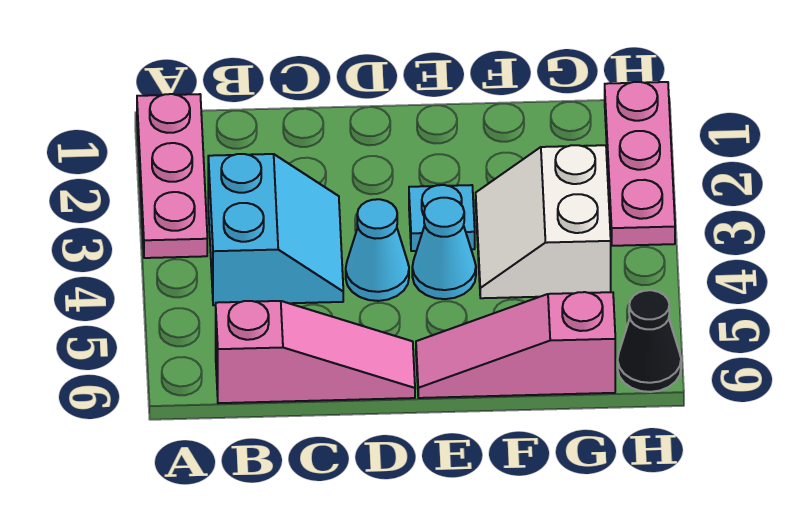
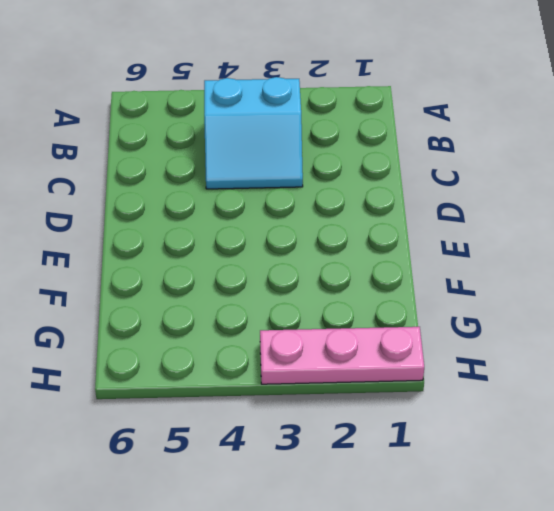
none -> pink plate A1:A3 level 1
none -> pink slope B6:D6 level 1 top B

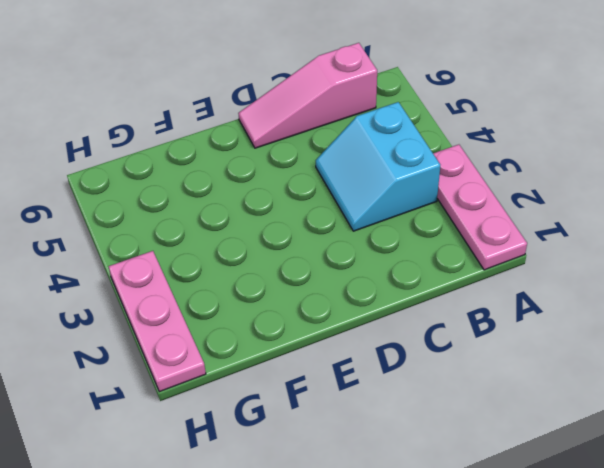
none -> cyan cone D4 level 1
none -> cyan plate E3 level 1

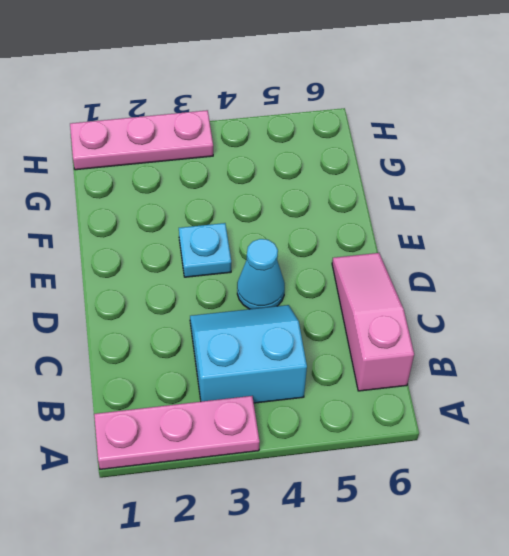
none -> cyan cone E4 level 1
none -> pink slope E6:G6 level 1 top G

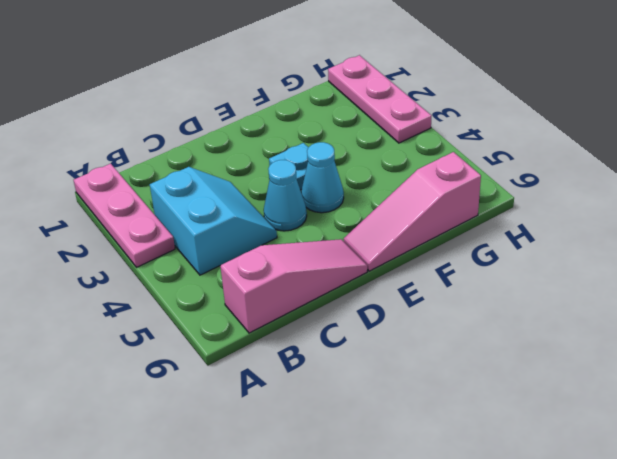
none -> white slope F3:G4 level 1 top G
none -> black cone H6 level 1

